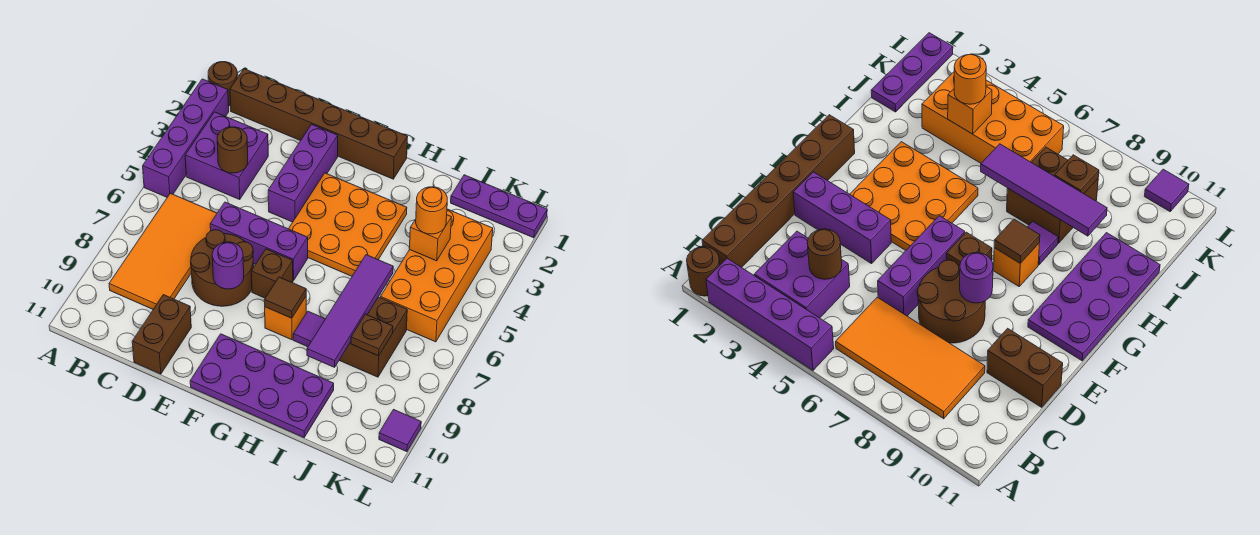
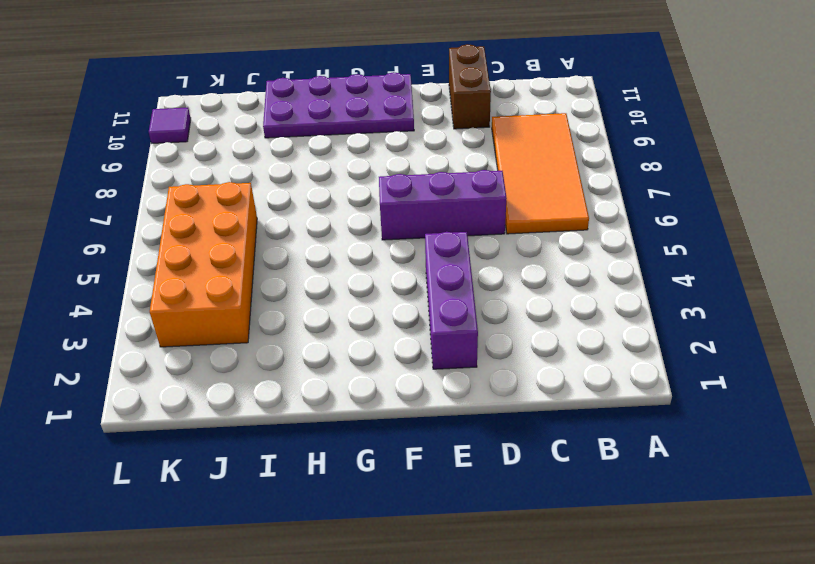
none -> brown round brick A1 level 1
none -> purple brick A2:A5 level 1
none -> brown brick B1:G1 level 1

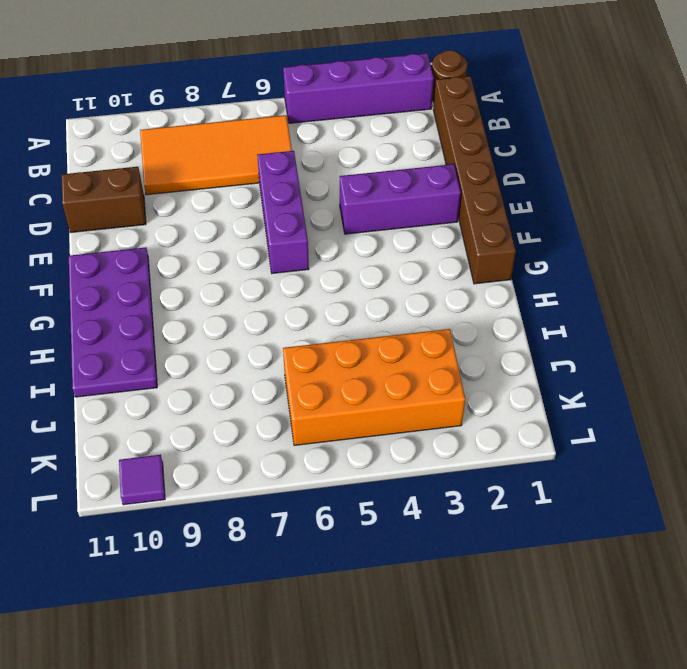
none -> purple brick B3:C4 level 1
none -> brown round brick D7:E8 level 1
none -> orange plate F3:H5 level 1

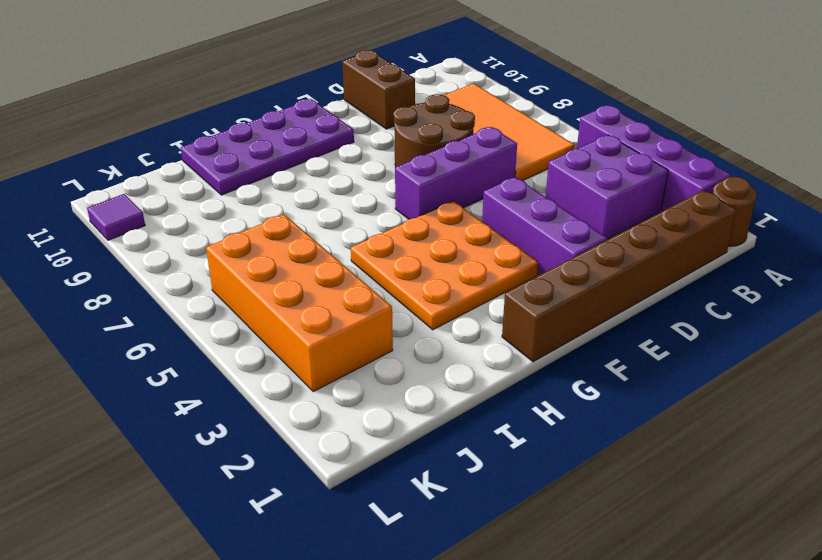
none -> brown brick F7 level 1
none -> orange brick G8 level 1
none -> purple tile H8 level 1

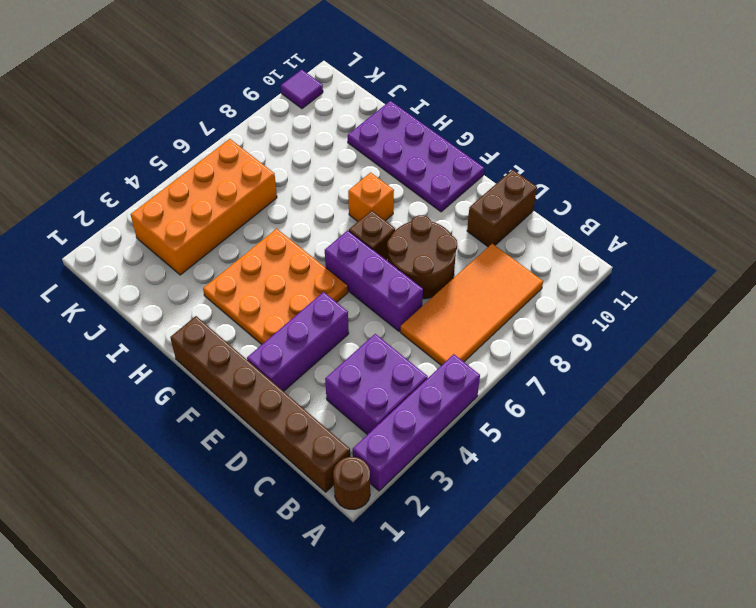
none -> purple tile H8 level 1
none -> brown brick I7:J8 level 1
none -> purple plate J1:L1 level 1

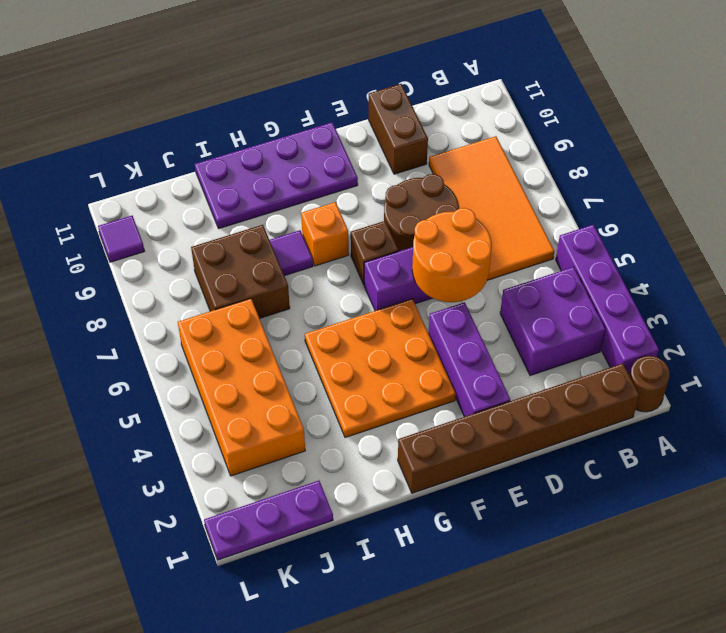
orange round brick D5:E6 level 2 -> none
none -> brown round brick C4 level 2
none -> purple round brick E8 level 2
none -> brown tile G8 level 2

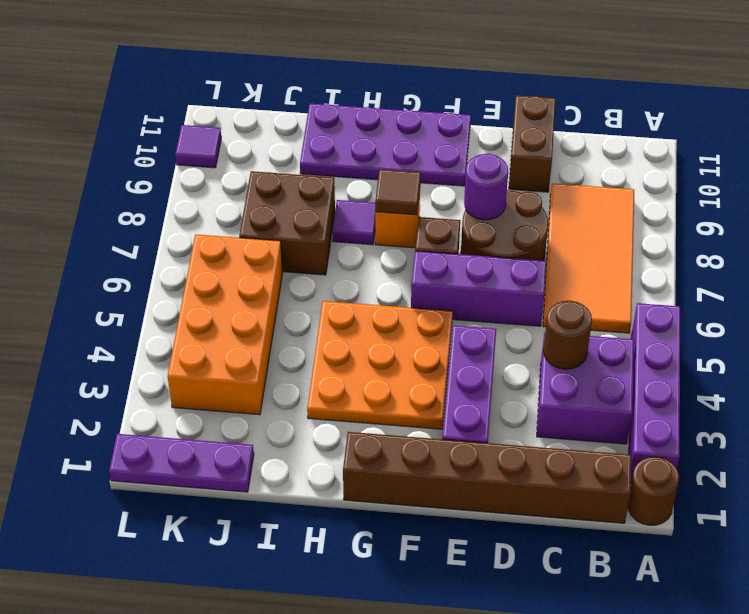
none -> purple tile I6:I9 level 2
none -> orange brick J4 level 2
none -> brown plate J8 level 2

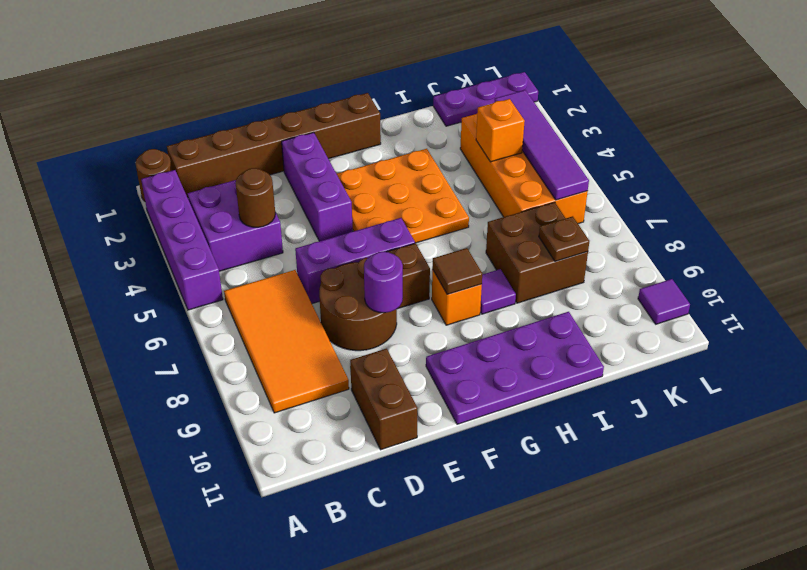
purple tile K3:K6 level 2 -> purple tile I6:I9 level 2
none -> orange round brick J4 level 3

